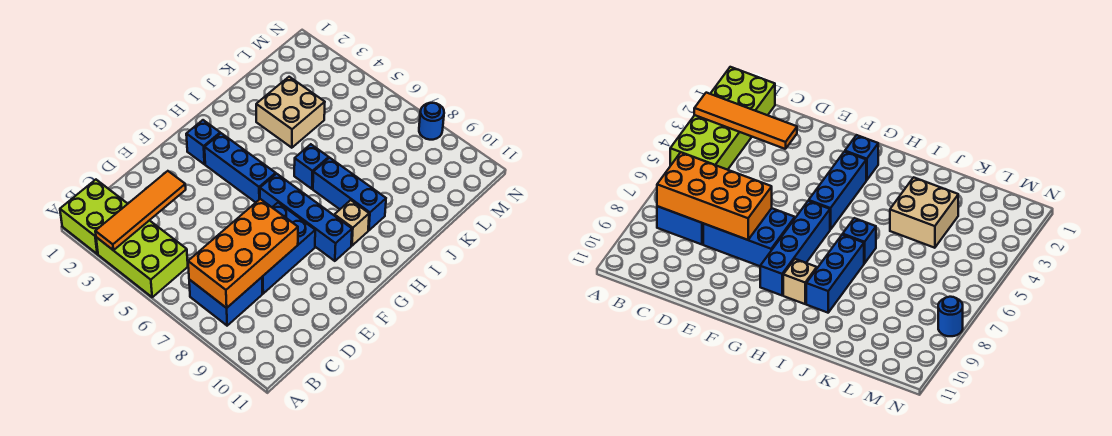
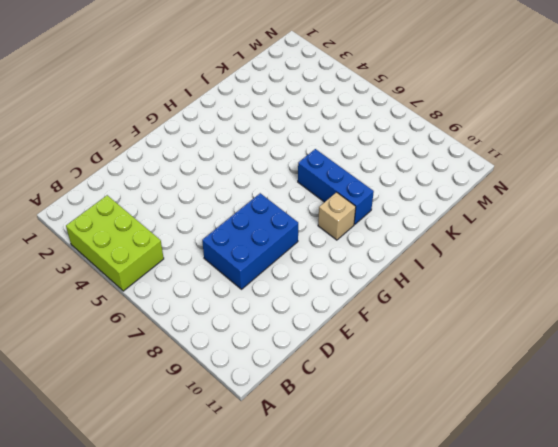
none -> lime brick A1:B2 level 1
none -> blue brick B7:C8 level 1
none -> blue brick G2 level 1

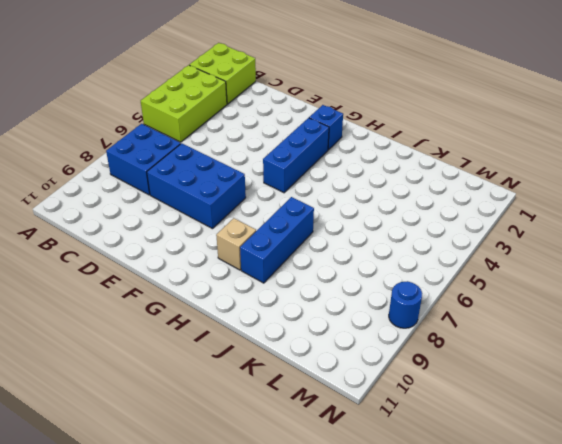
none -> blue brick G6:G9 level 1
none -> blue brick I6 level 1
none -> tan brick J3:K4 level 1

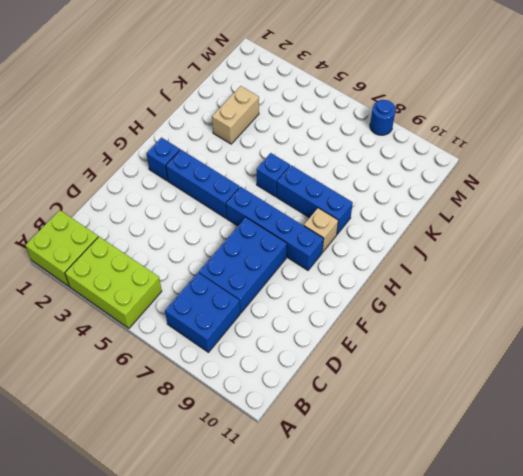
tan brick J3:K3 level 1 -> tan brick J3:K4 level 1
none -> orange tile A3:D3 level 2
none -> orange brick B7:E8 level 2

